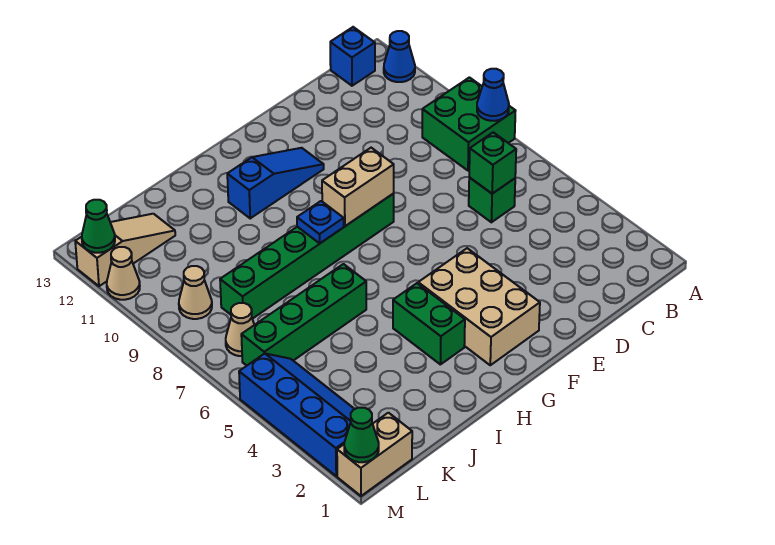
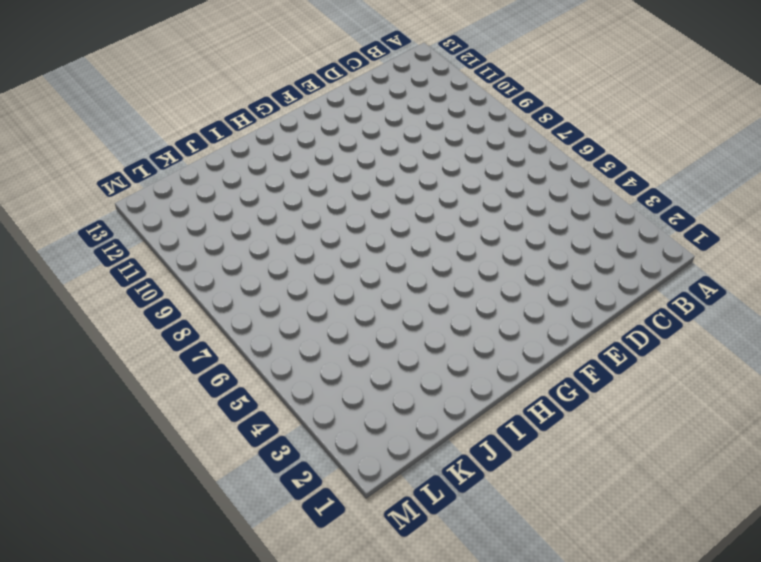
none -> green brick A8:B9 level 1
none -> blue cone A12 level 1
none -> blue brick B13 level 1

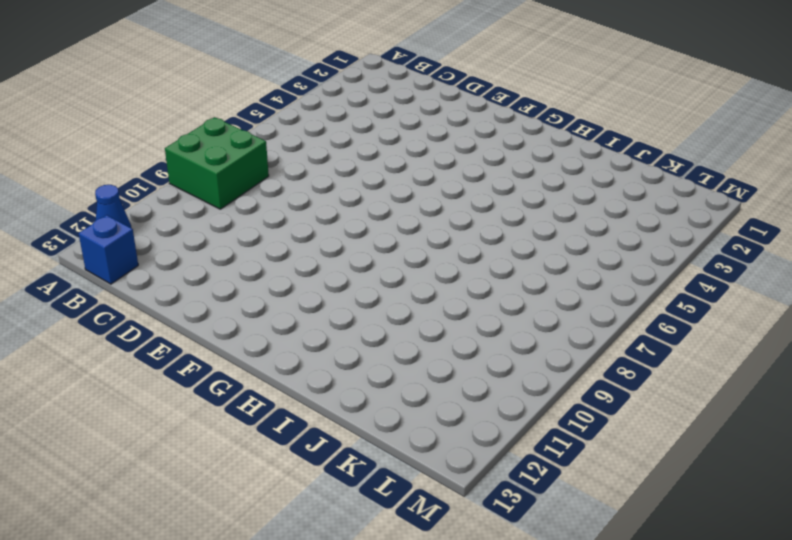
none -> green brick C6 level 1
none -> tan brick F2:G4 level 1
none -> green brick F8:K8 level 1

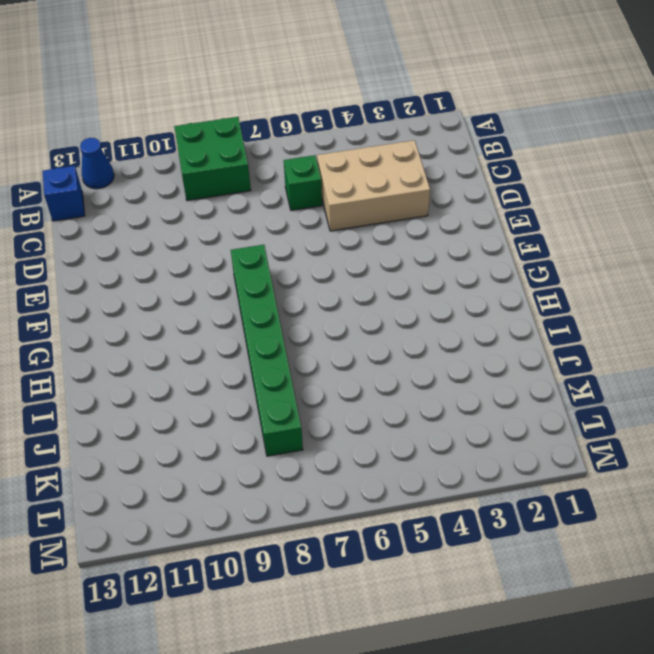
tan brick C3:D5 level 1 -> tan brick F2:G4 level 1
none -> blue slope F11:H11 level 1 top H
none -> green brick H3:H4 level 1
none -> green brick I6:L6 level 1

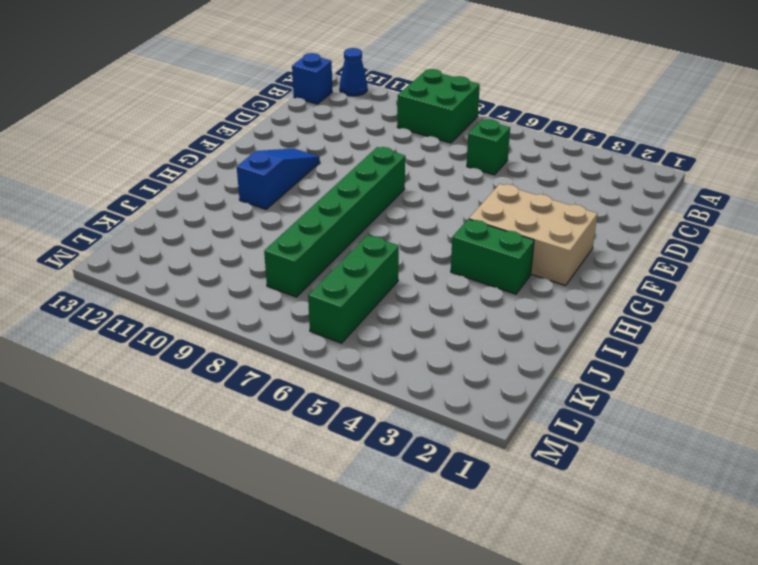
green brick J6:L6 level 1 -> green brick I6:L6 level 1
none -> tan slope K12:M12 level 1 top M
none -> tan brick L1:M1 level 1
none -> blue slope L2:M5 level 1 top M

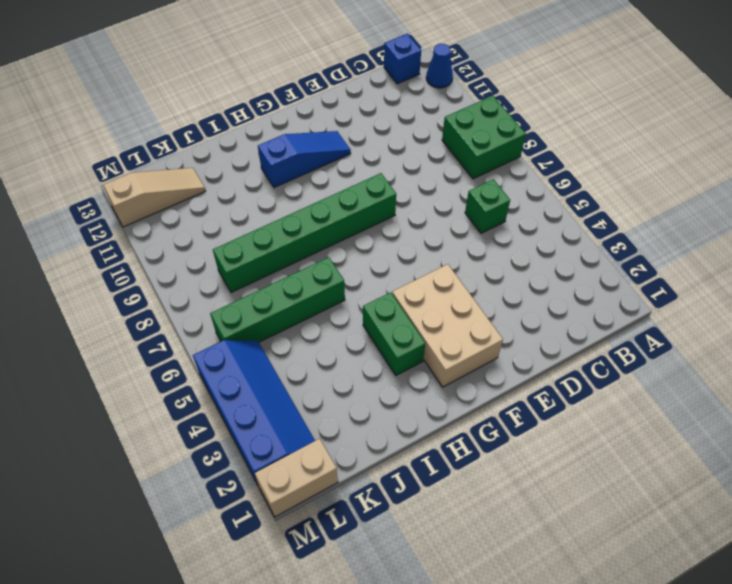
none -> tan cone L7 level 1
none -> tan cone L9 level 1
none -> tan cone M11 level 1

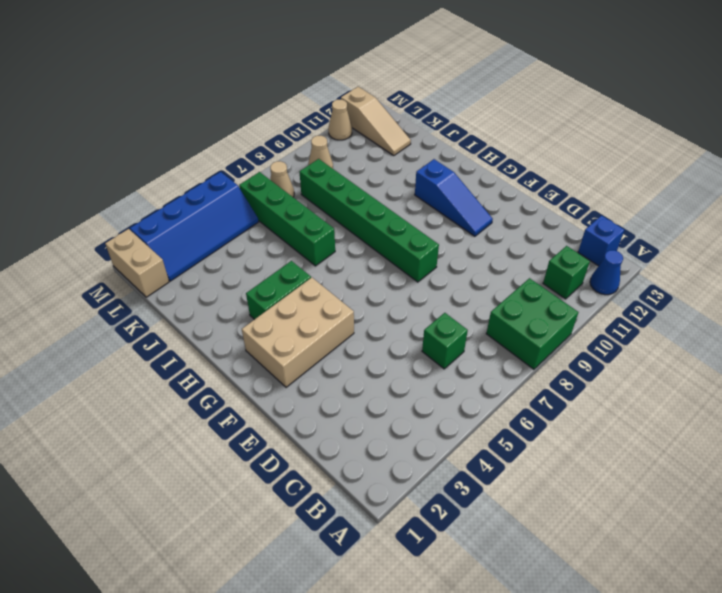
green brick B11 level 1 -> green brick C6 level 2
none -> blue cone A8 level 2
none -> tan brick F8:G8 level 2
none -> blue plate H8 level 2

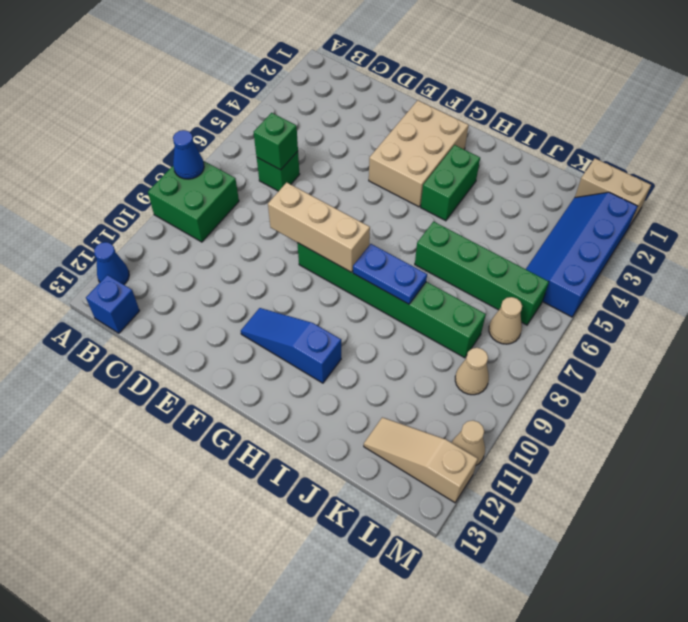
tan brick E8:G8 level 2 -> tan brick F8:G8 level 2
blue plate H8:I8 level 2 -> blue plate H8 level 2
none -> green cone M1 level 2
none -> green cone M12 level 2

